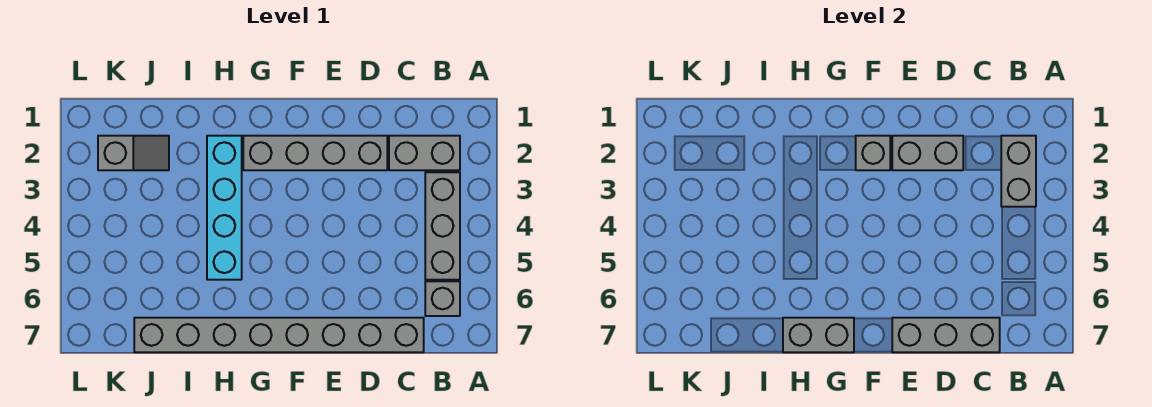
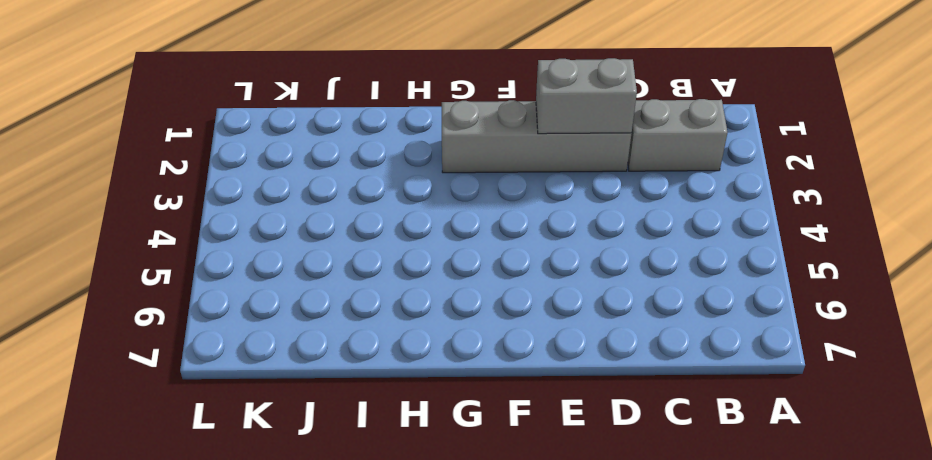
none -> grey brick B3:B5 level 1
none -> grey brick B6 level 1
none -> grey brick C7:J7 level 1

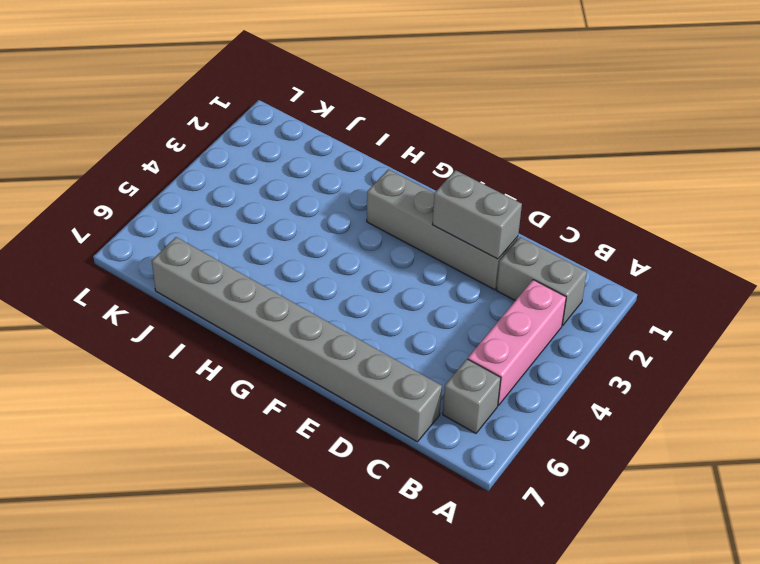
pink brick B3:B5 level 1 -> grey brick B3:B5 level 1
none -> cyan brick H2:H5 level 1
none -> grey slope J2:K2 level 1 top K
none -> grey brick B2:B3 level 2

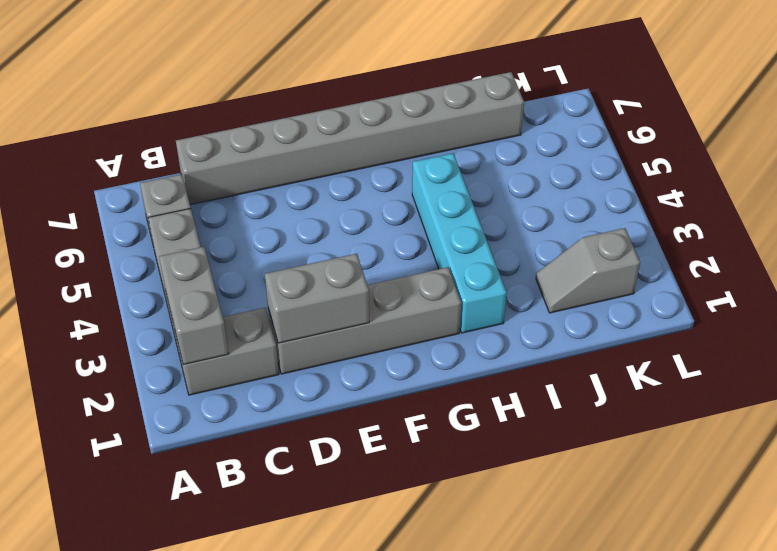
none -> grey brick C7:E7 level 2
none -> grey brick F2 level 2
none -> grey brick G7:H7 level 2

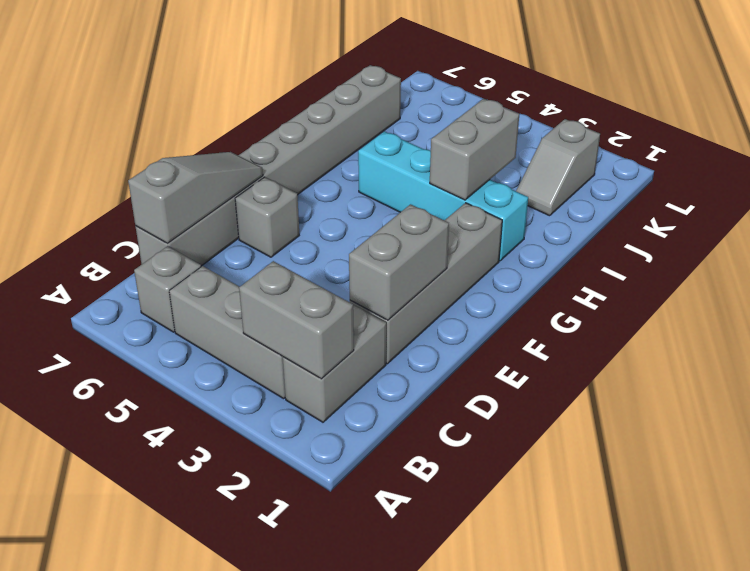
grey slope C7:E7 level 2 top C -> grey brick C7:E7 level 2
grey brick E6 level 1 -> grey brick F2 level 2
grey brick H3:I3 level 2 -> grey brick G7:H7 level 2

